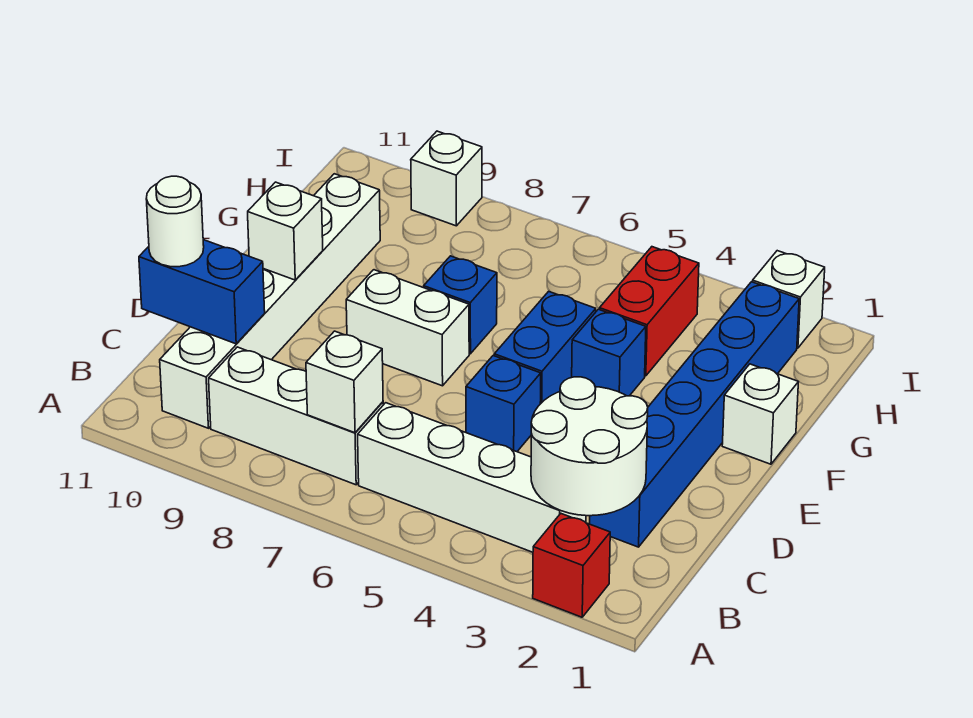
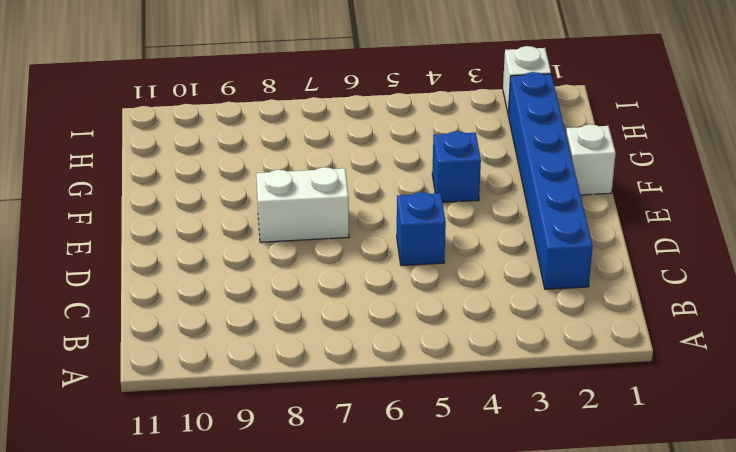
none -> red brick A2 level 1
none -> white brick B3:B6 level 1
none -> white brick B7:B9 level 1

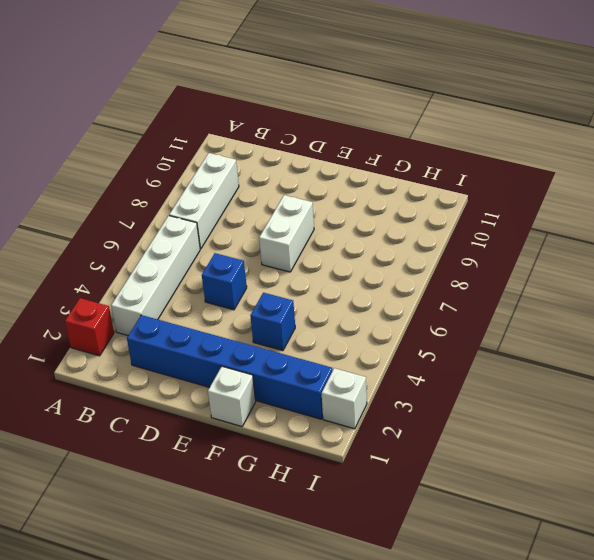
none -> white brick B10:G10 level 1
none -> blue brick E5:F5 level 1
none -> blue brick F7 level 1

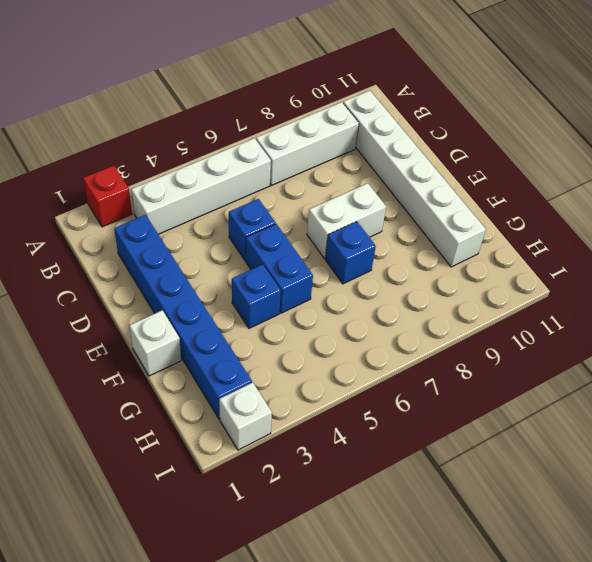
none -> red brick G4:H4 level 1
none -> white brick I9 level 1
none -> white round brick B2:C3 level 2

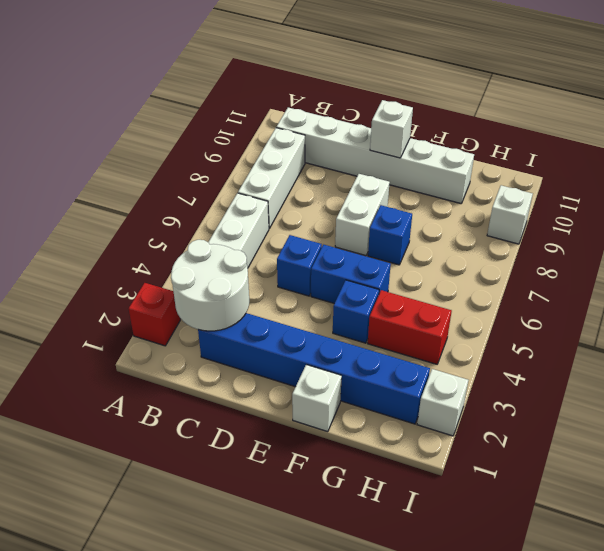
none -> white brick B7 level 2
none -> blue brick C10:C11 level 2
none -> white round brick C11 level 3

